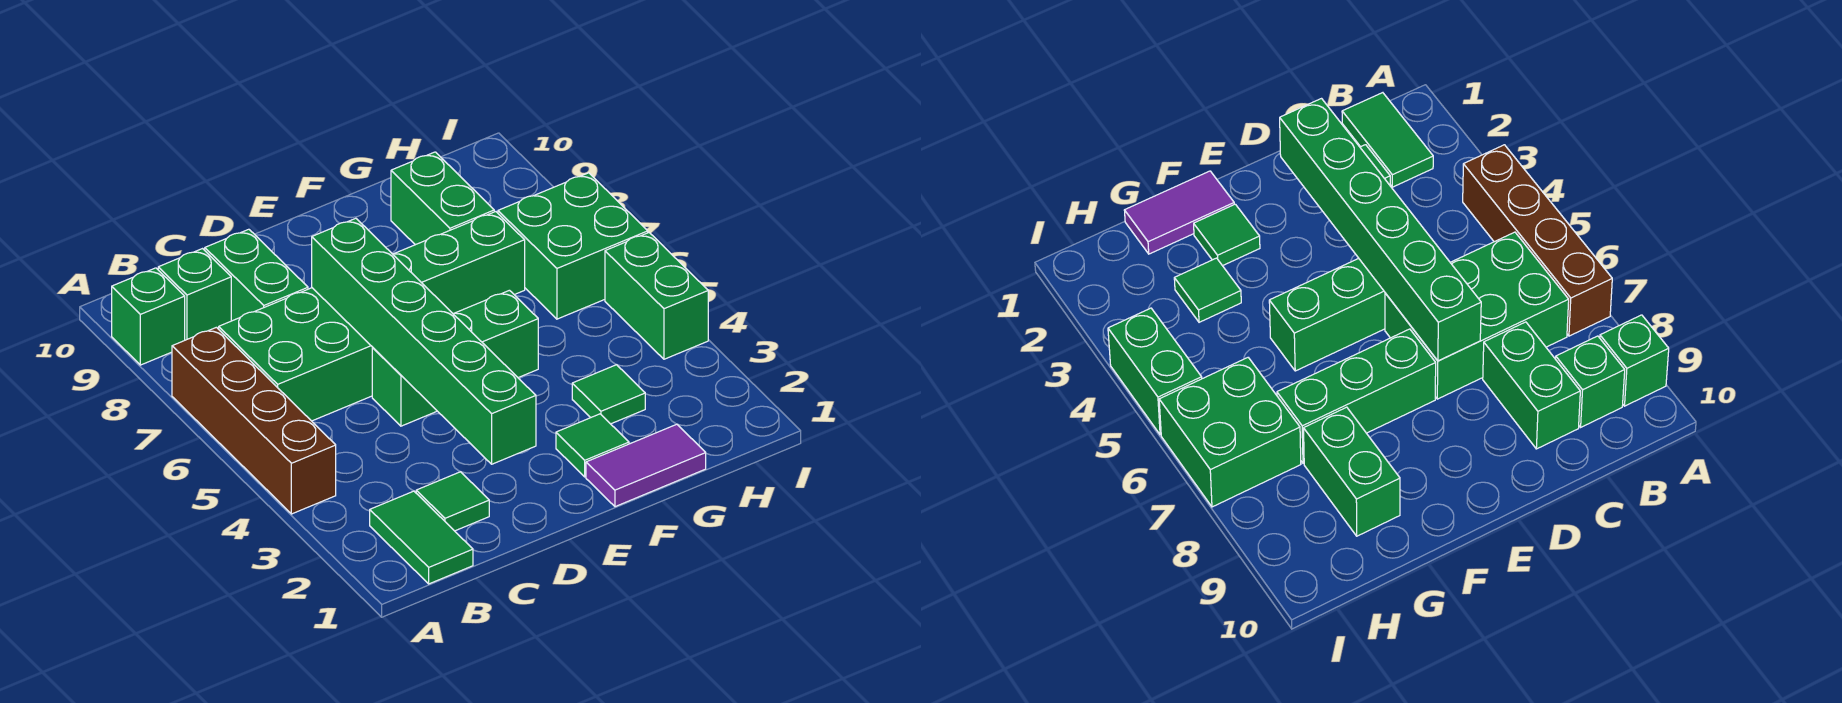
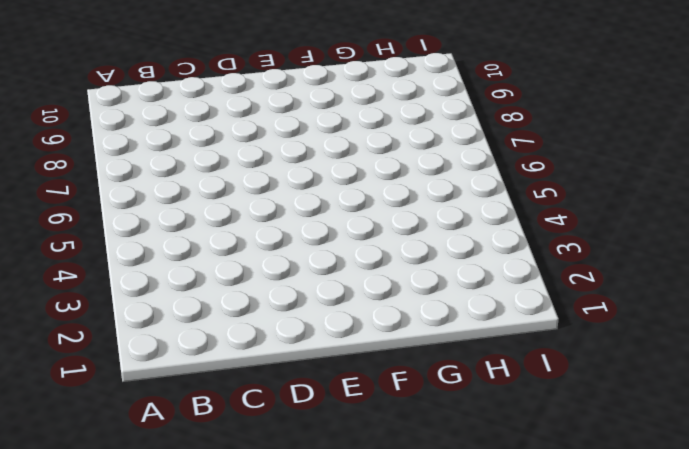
none -> brown brick A4:A7 level 1
none -> green brick A9 level 1
none -> green tile B1:B2 level 1

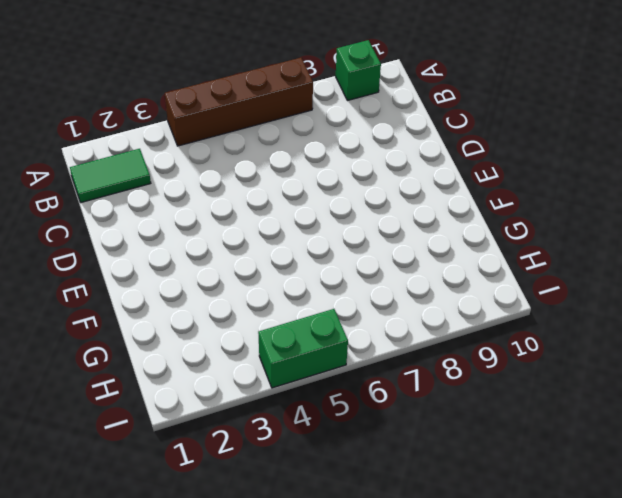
none -> green brick B6:D7 level 1
none -> green brick B9 level 1
none -> green tile C2 level 1

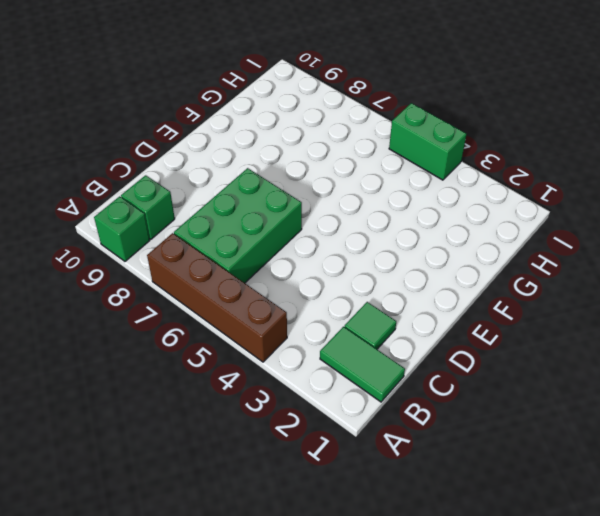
none -> green brick C8:C9 level 1
none -> green brick D5:F5 level 1
none -> green brick E7:G7 level 1

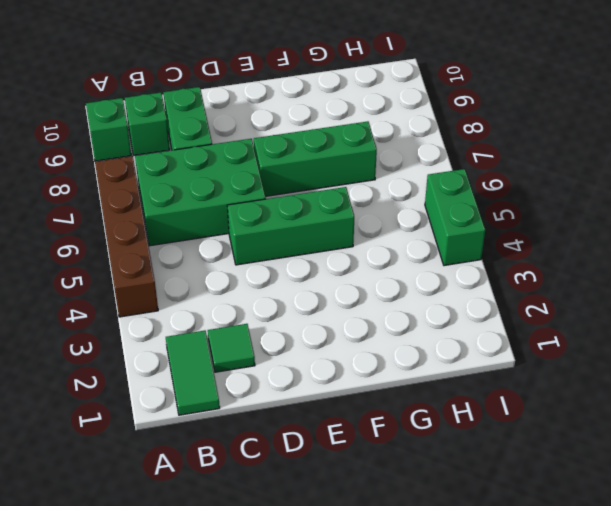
none -> purple tile F1:G1 level 1
none -> green tile F2 level 1
none -> green tile G3 level 1

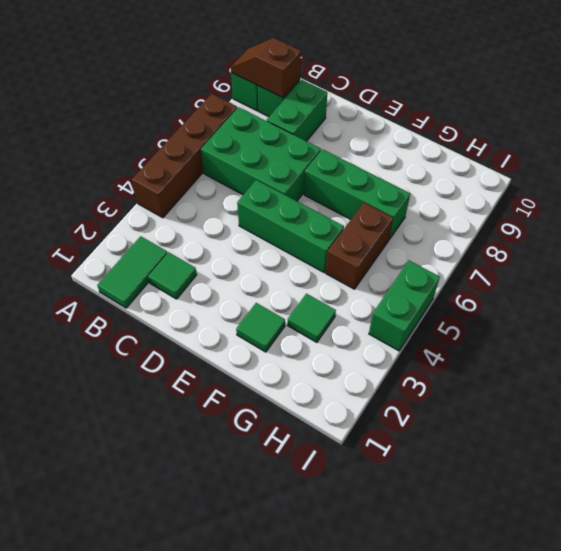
brown slope A9:B9 level 2 top B -> none
brown brick G5:G6 level 1 -> none
none -> purple tile F1:G1 level 1
none -> green brick G8:G9 level 1
none -> green brick H6:I7 level 1

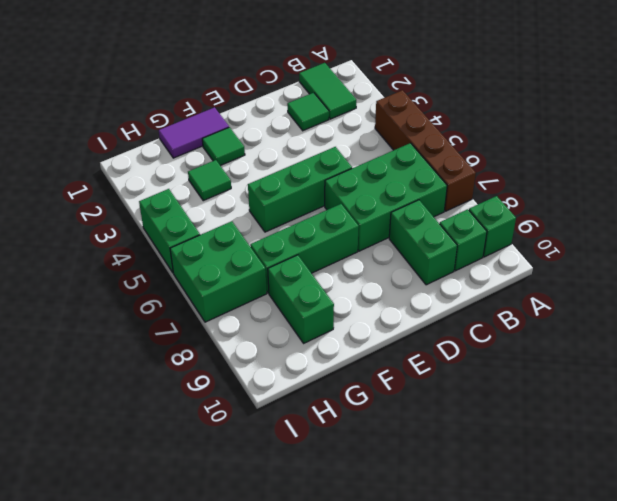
none -> green brick D2:D7 level 2

